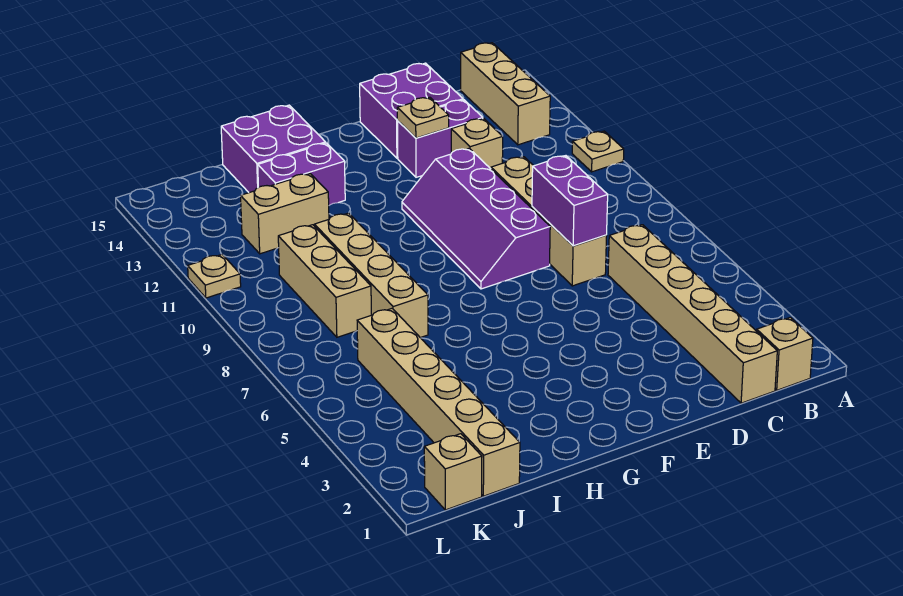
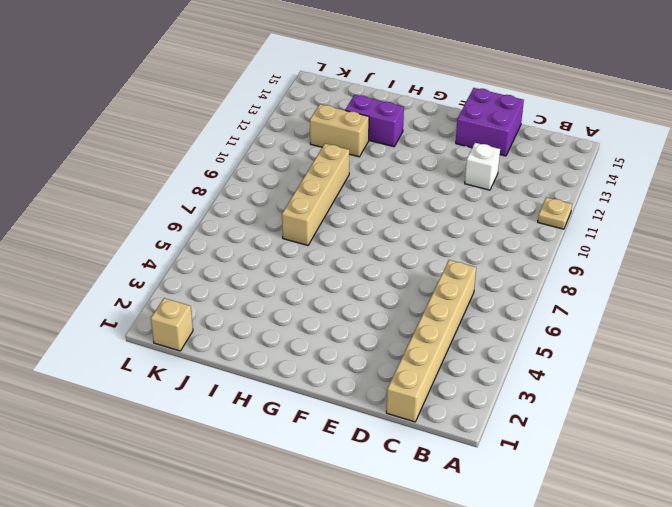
white brick D12 level 1 -> tan brick D12 level 1
none -> tan brick B1 level 1
none -> tan brick B13:B15 level 1
none -> tan brick D7:D10 level 1

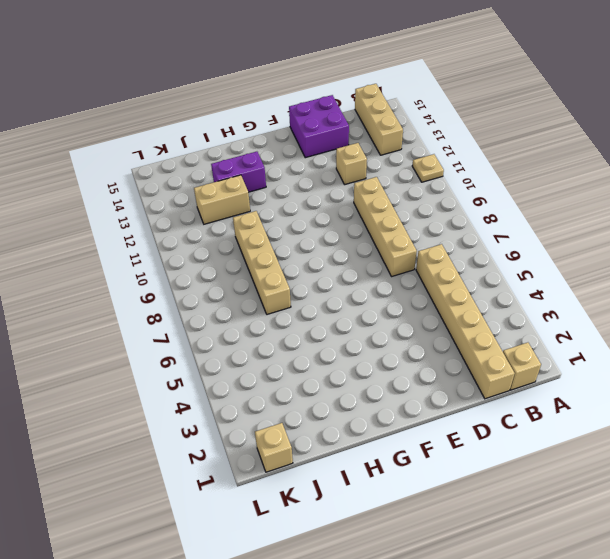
none -> purple brick D13:E13 level 1
none -> purple slope E8:F11 level 1 top E
none -> purple brick H14:I15 level 1

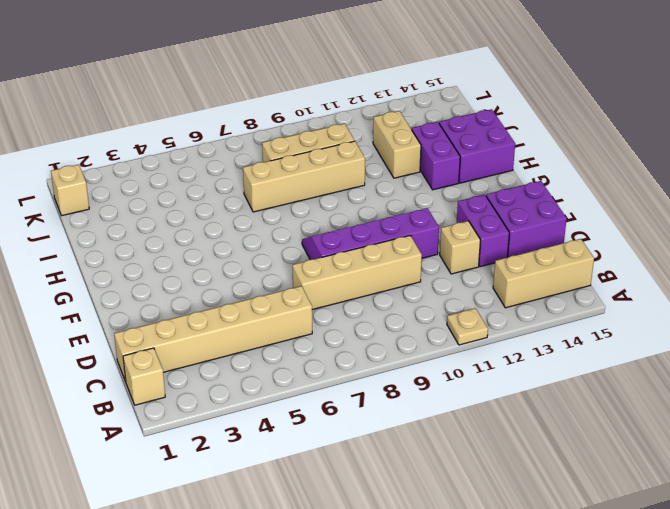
none -> tan brick J1:J6 level 1
none -> tan plate L11 level 1
none -> purple brick D7:D8 level 2

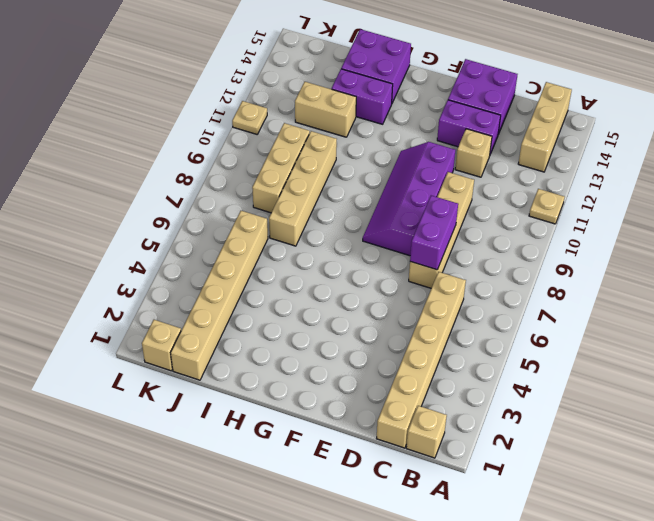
none -> tan plate E13 level 2

